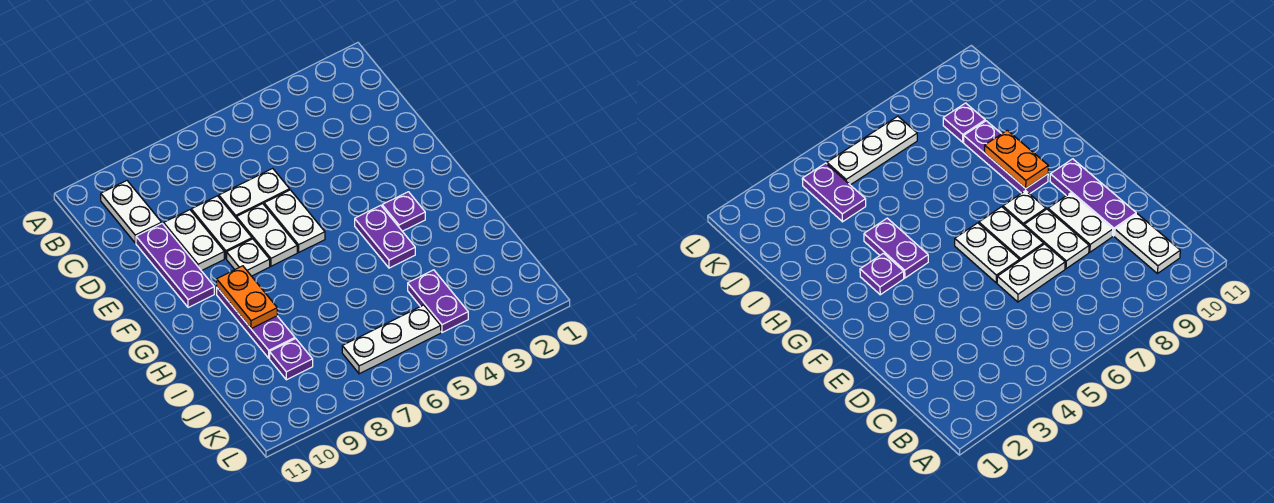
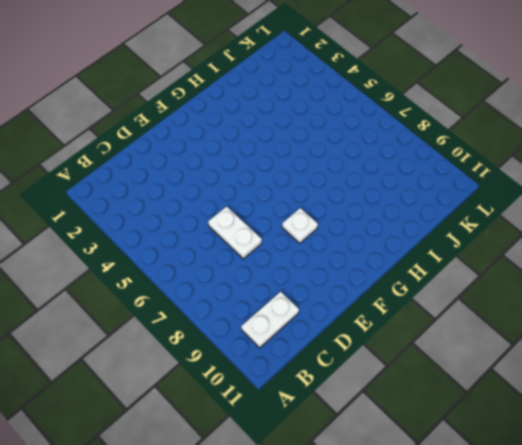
none -> white plate D8:E8 level 1
none -> white plate D9:E9 level 1
none -> purple plate D10:F10 level 1

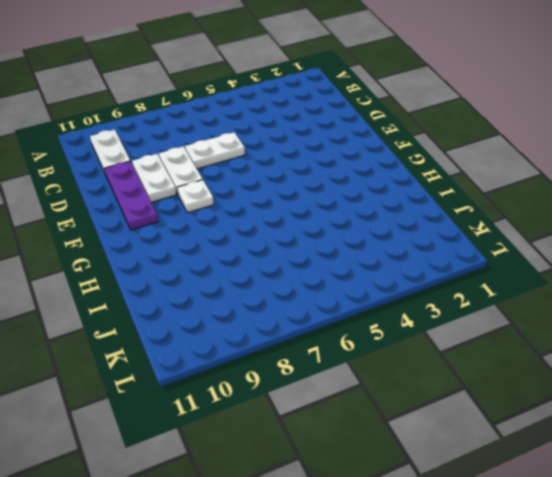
none -> white plate E6:F6 level 1
none -> white plate E7:F7 level 1
none -> purple plate G3 level 1

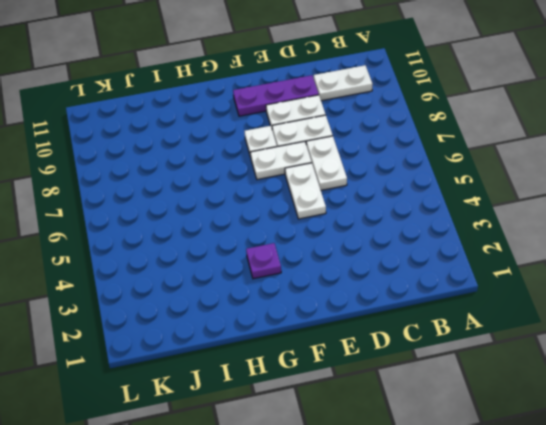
white plate E5:E6 level 1 -> white plate E6:F6 level 1
none -> purple plate G4:H4 level 1
none -> purple plate G9:I9 level 1
none -> purple plate J4:K4 level 1

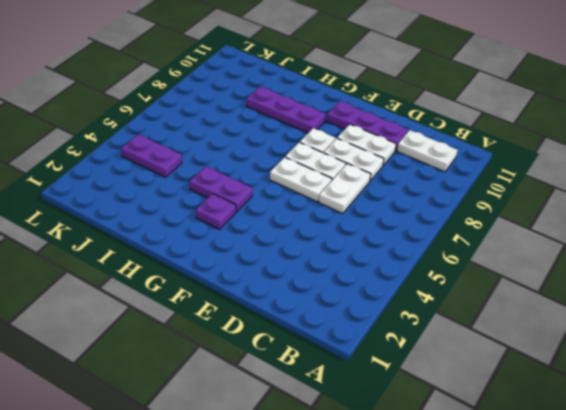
none -> purple plate J9 level 1
none -> white plate K5:K7 level 1
none -> orange plate G9:H9 level 2

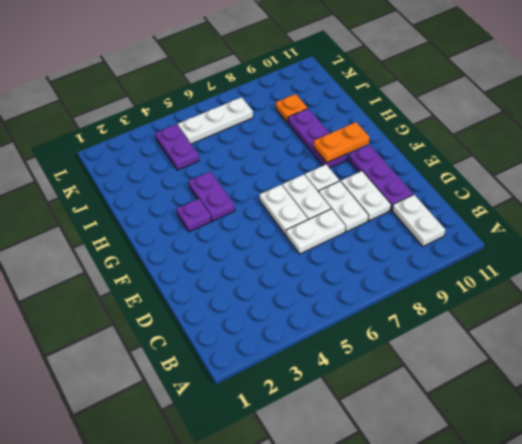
orange plate G9:G10 level 2 -> orange plate G9:H9 level 2
orange plate J9 level 1 -> purple plate J9 level 1

